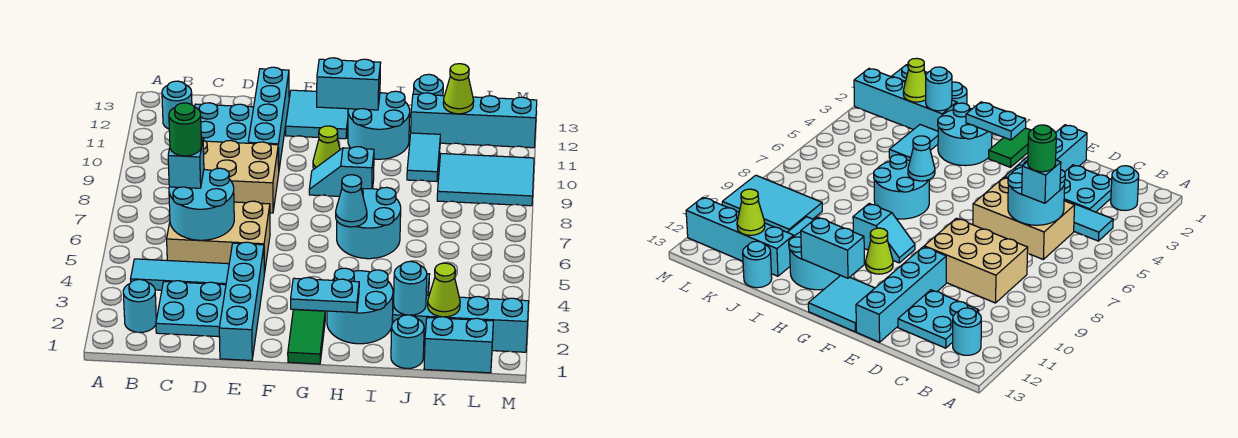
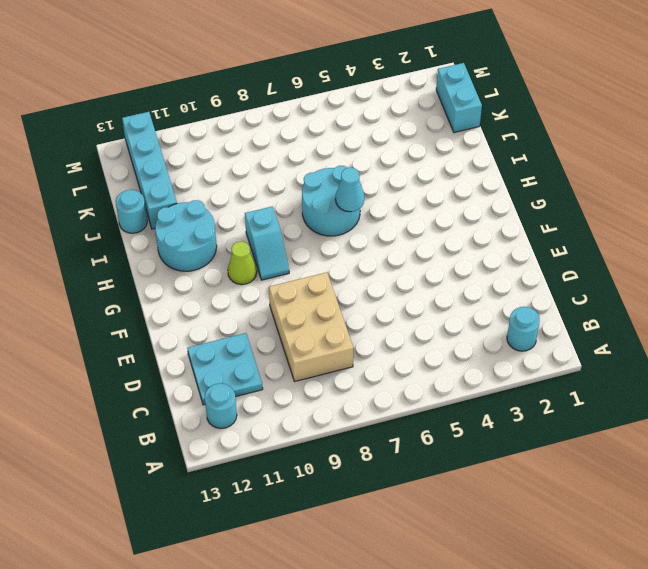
none -> cyan tile B4:D4 level 1
none -> cyan plate C2:D3 level 1
none -> tan brick C5:E6 level 1
none -> cyan brick E1:E4 level 1

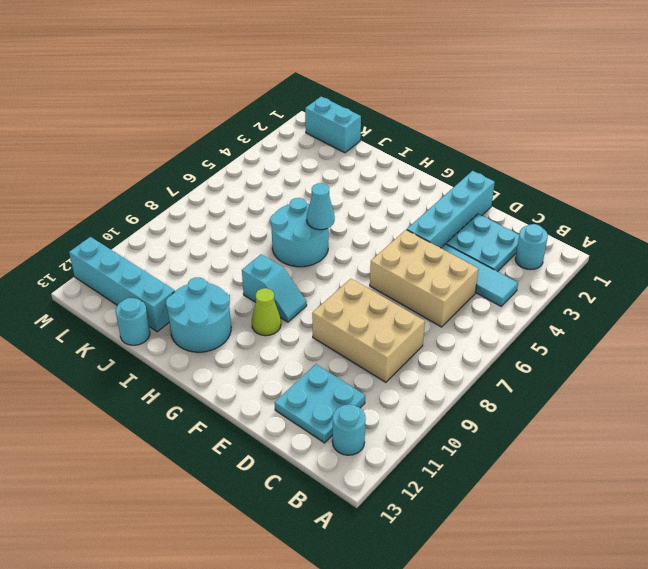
none -> cyan brick E10:E13 level 1
none -> cyan tile F12:G13 level 1
none -> green tile G1:G2 level 1
none -> cyan round brick H2:I3 level 1

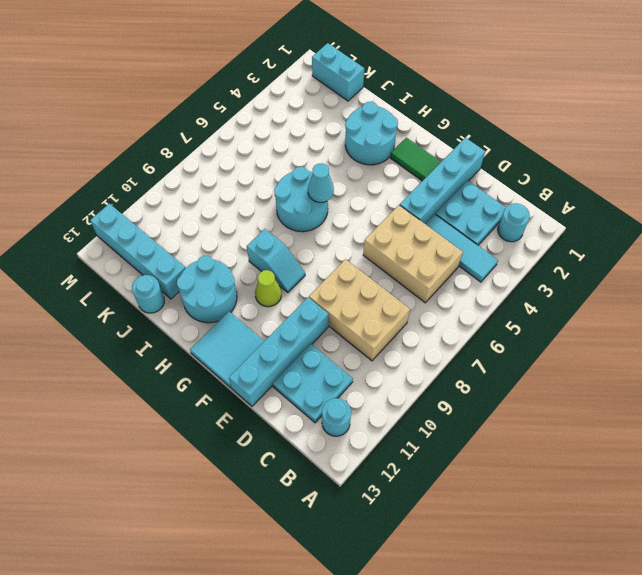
green tile F2:G2 level 1 -> green tile G1:G2 level 1
none -> cyan round brick J1 level 1
none -> cyan brick J2:M2 level 1
none -> cyan tile J3:J4 level 1
none -> cyan tile J10:J11 level 1

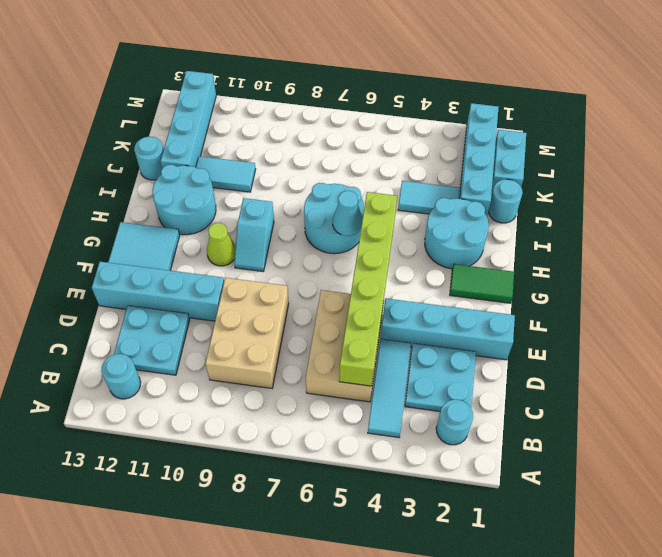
lime brick C5:H5 level 2 -> cyan round brick C5:D6 level 2
none -> cyan tile K9:M10 level 1
none -> cyan plate G2:H2 level 2
none -> cyan brick G12:H12 level 2
none -> cyan round brick J2 level 2

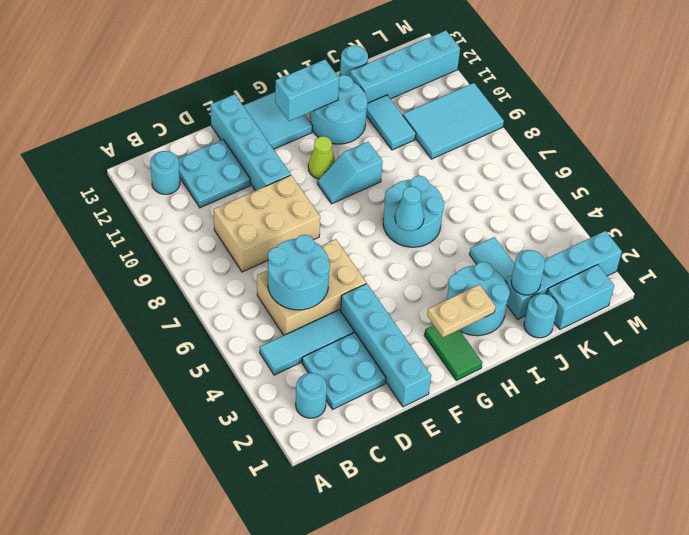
tan plate G2:H2 level 2 -> cyan plate G2:H2 level 2
none -> lime cone K2 level 2
none -> lime cone K12 level 2
none -> cyan brick C6 level 3
none -> green round brick C6 level 4

